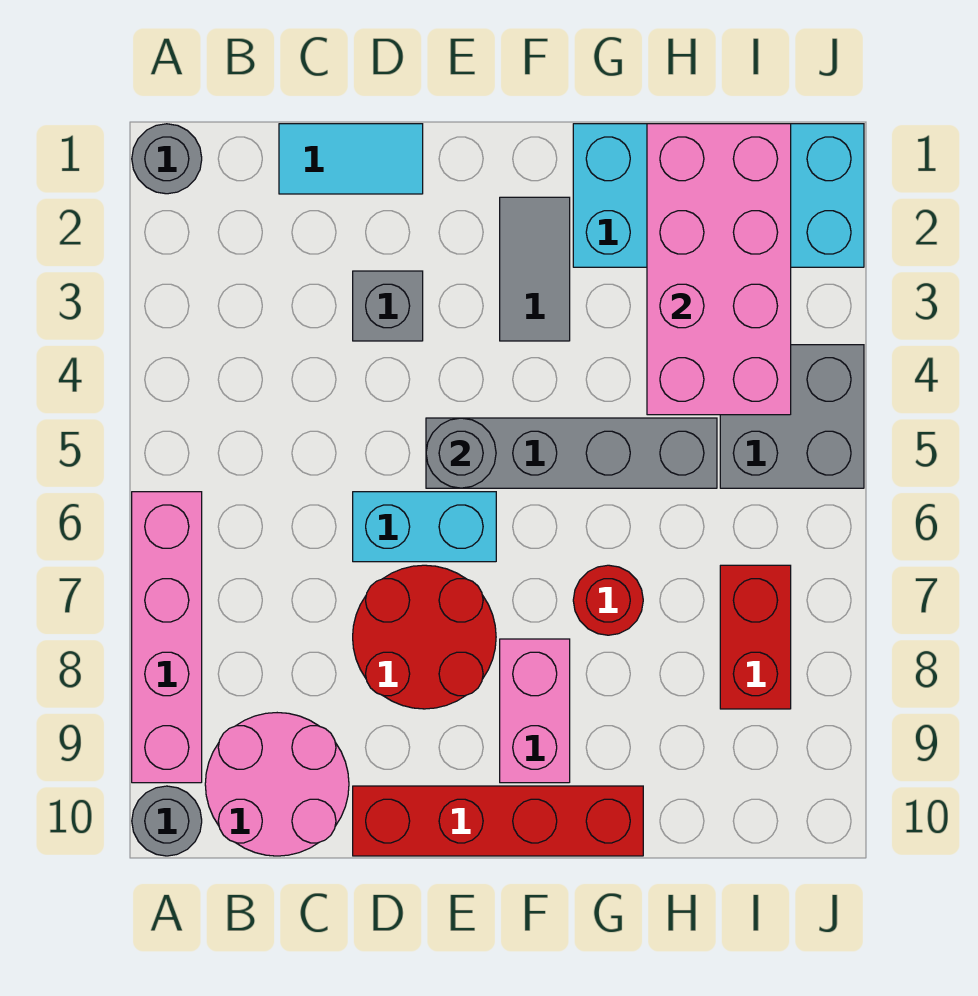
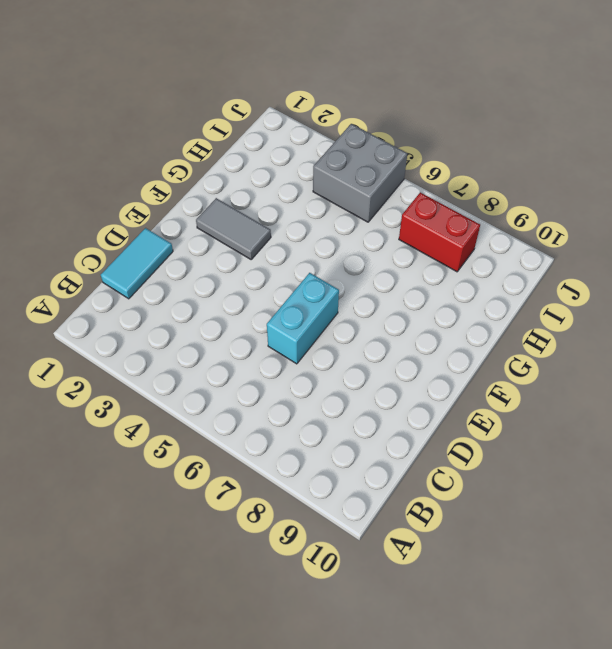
none -> grey round brick A1 level 1
none -> pink brick A6:A9 level 1
none -> grey round brick A10 level 1

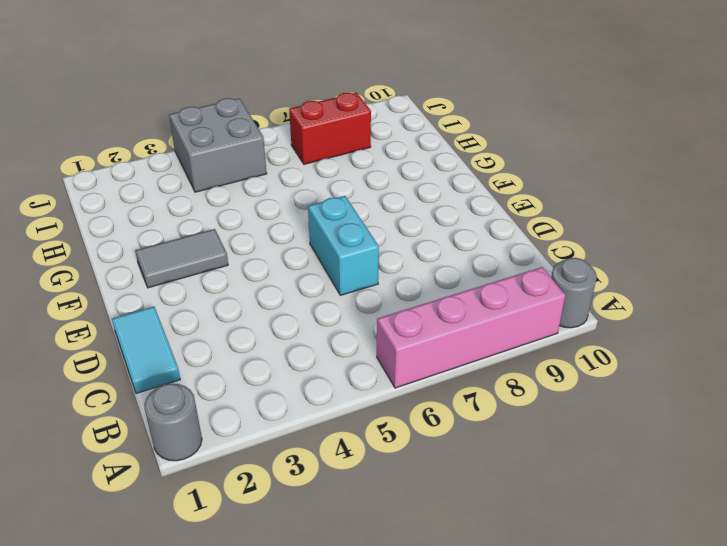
none -> pink round brick B9:C10 level 1
none -> grey brick D3 level 1
none -> red round brick D7:E8 level 1

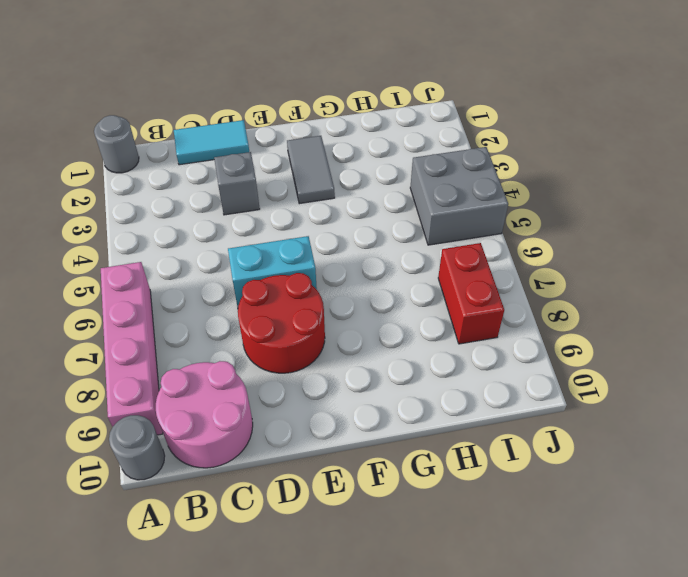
none -> red brick D10:G10 level 1
none -> grey brick E5:H5 level 1
none -> pink brick F8:F9 level 1

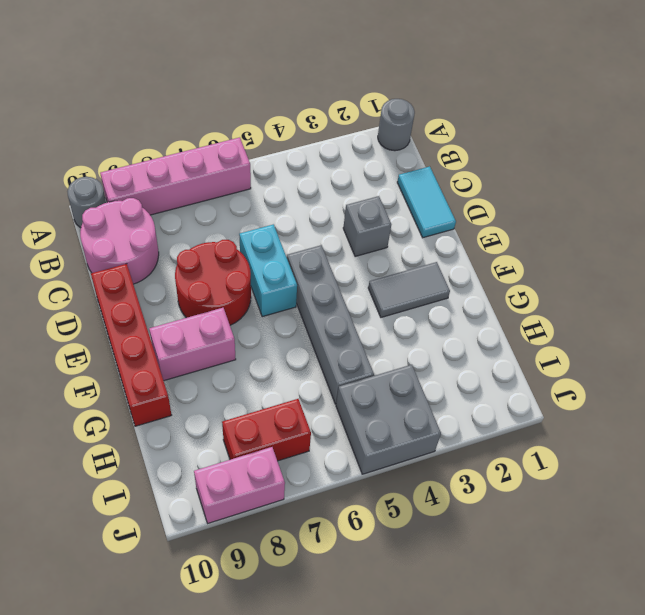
pink brick J8:J9 level 1 -> none
none -> cyan brick G1:J2 level 1
none -> red round brick G7 level 1
none -> grey round brick E5 level 2

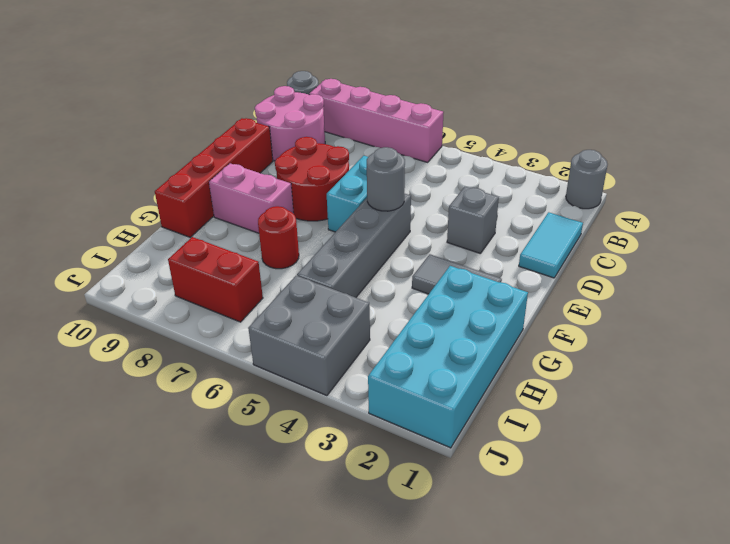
none -> pink brick H1:I4 level 2

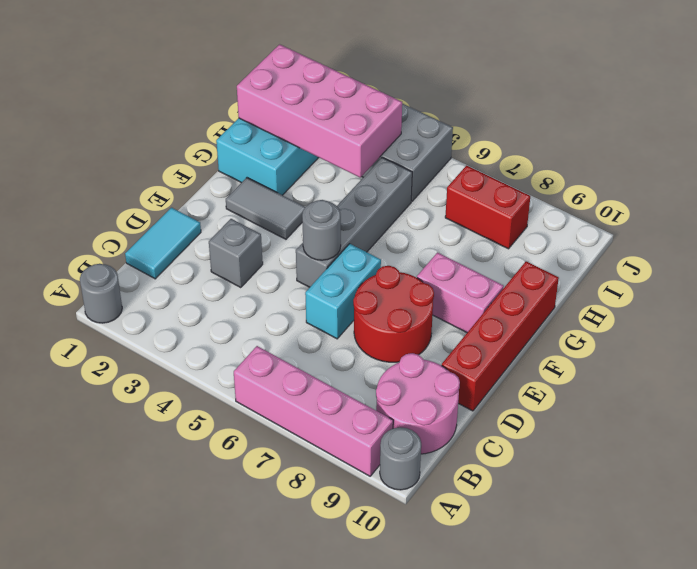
none -> red round brick G7 level 1

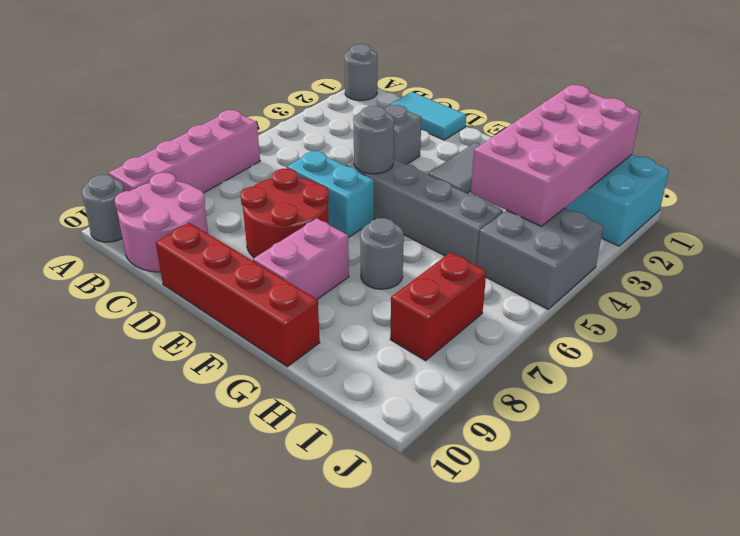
grey round brick G7 level 1 -> red round brick G7 level 1

